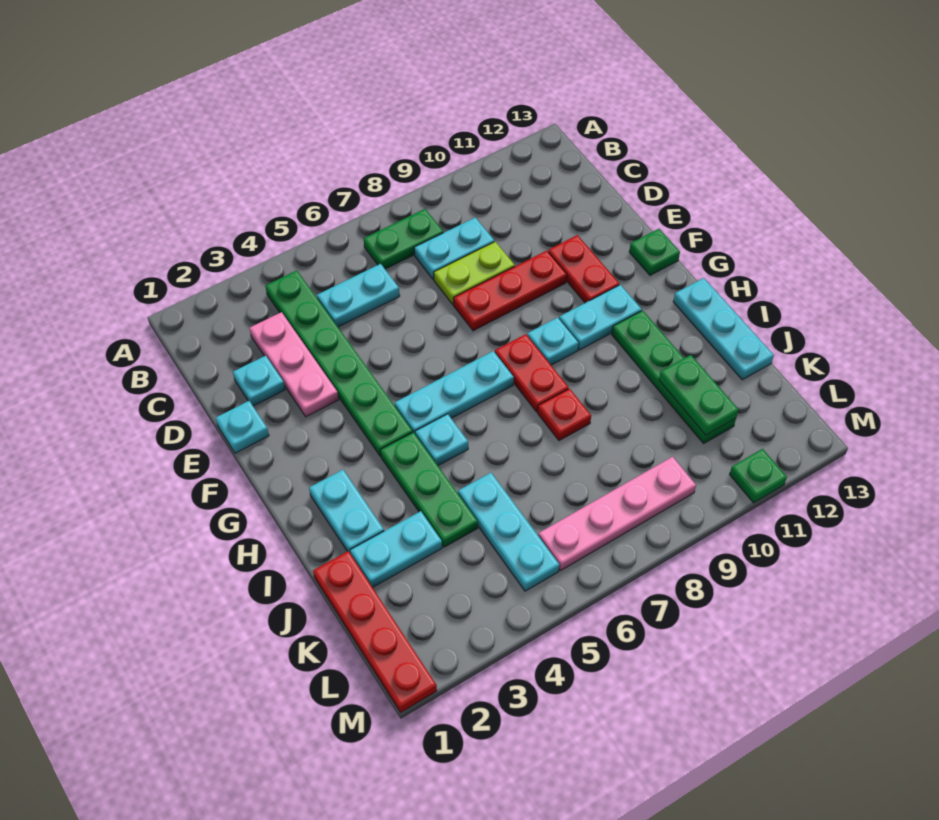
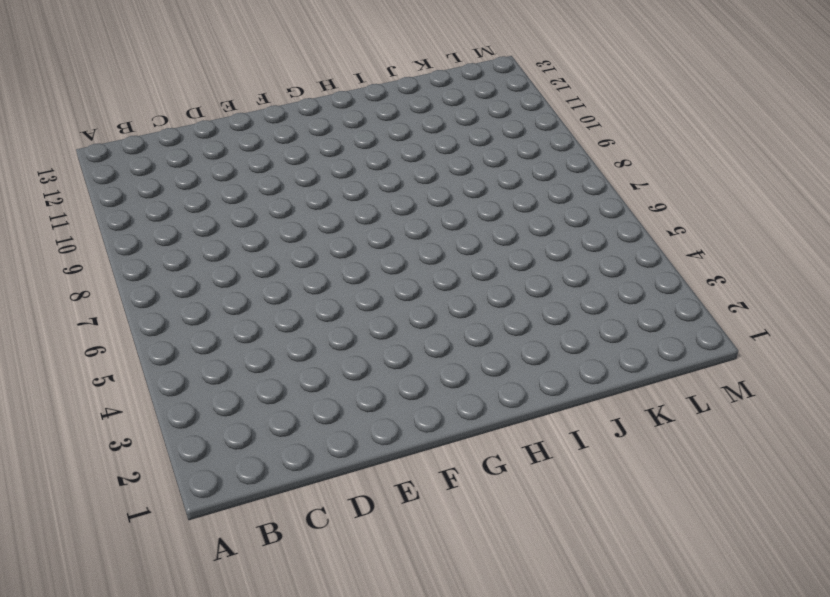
none -> green plate B4:G4 level 1
none -> green plate B7:B8 level 1
none -> pink plate C3:E3 level 1

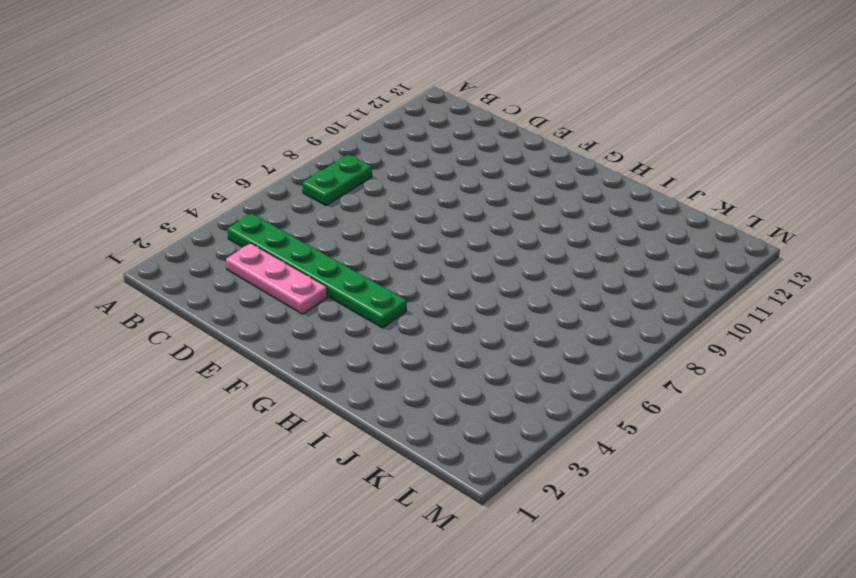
none -> cyan plate C5:C6 level 1
none -> cyan plate C8:C9 level 1
none -> cyan plate D2 level 1

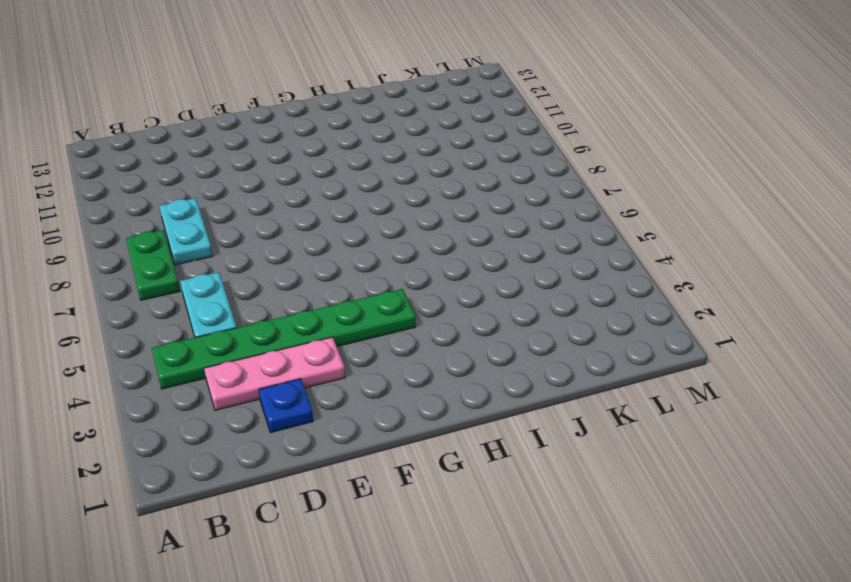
blue plate D2 level 1 -> cyan plate D2 level 1
none -> lime plate D8:D9 level 1
none -> cyan plate E1 level 1
none -> red plate E8:E10 level 1

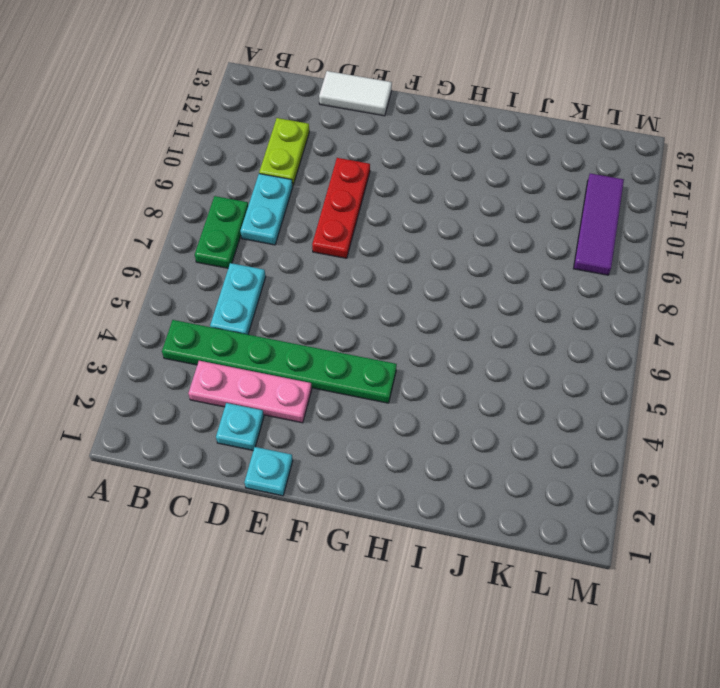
lime plate C10:C11 level 1 -> lime plate D8:D9 level 1
white tile D13:E13 level 1 -> none
purple tile L9:L11 level 1 -> pink plate L6:L9 level 1
none -> red plate E11:F11 level 1
none -> green plate F13 level 1
none -> cyan plate G5:G7 level 1

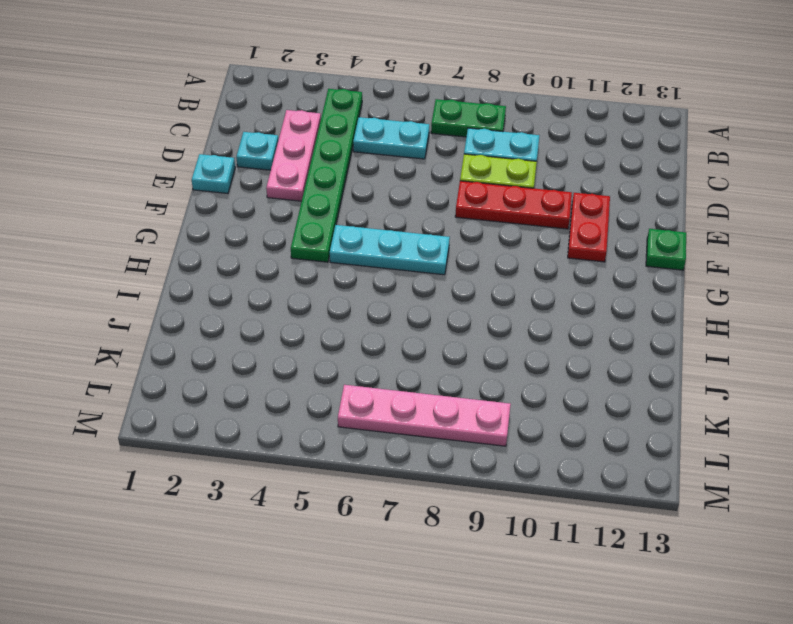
none -> red plate G8:H8 level 1
none -> cyan plate G9 level 1
none -> cyan plate G10:G11 level 1

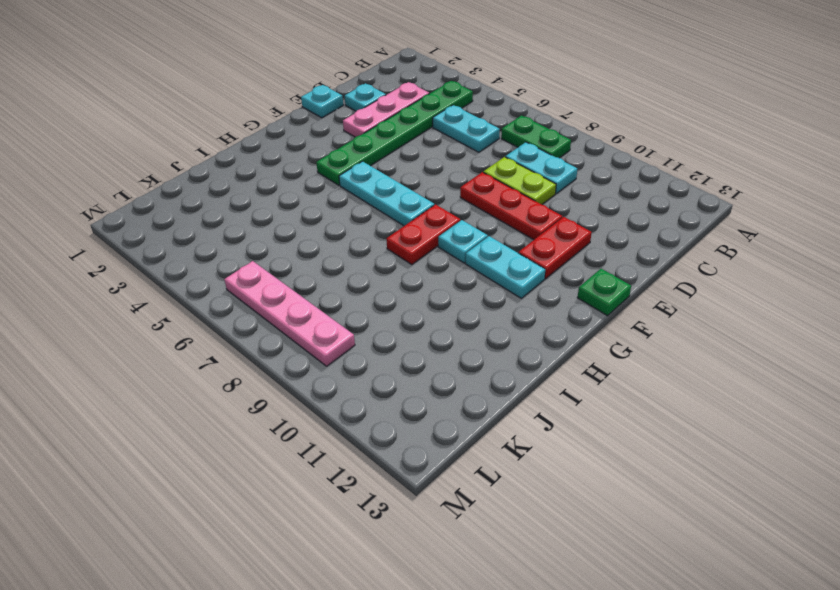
none -> cyan plate H2:I2 level 1
none -> green plate H4:J4 level 1
none -> cyan plate H5 level 1

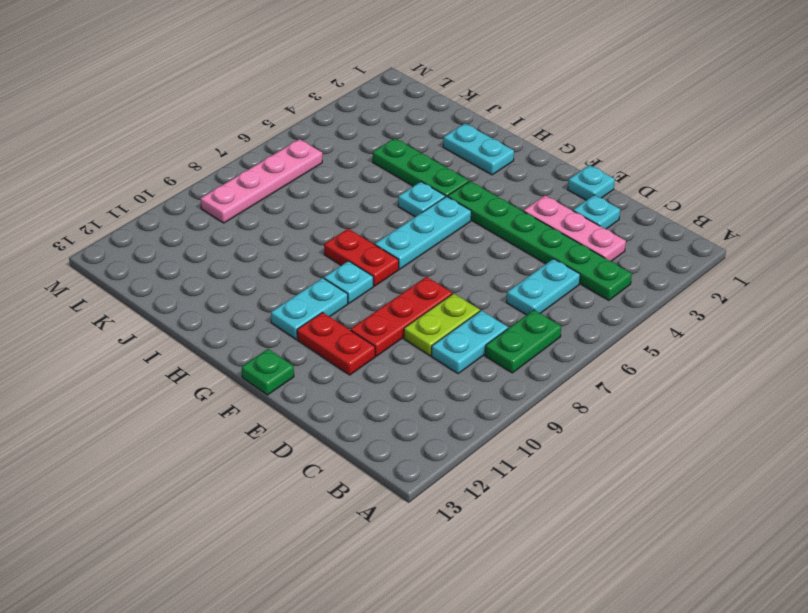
none -> green plate H11:K11 level 1
none -> cyan plate H13:J13 level 1
none -> red plate I8 level 1

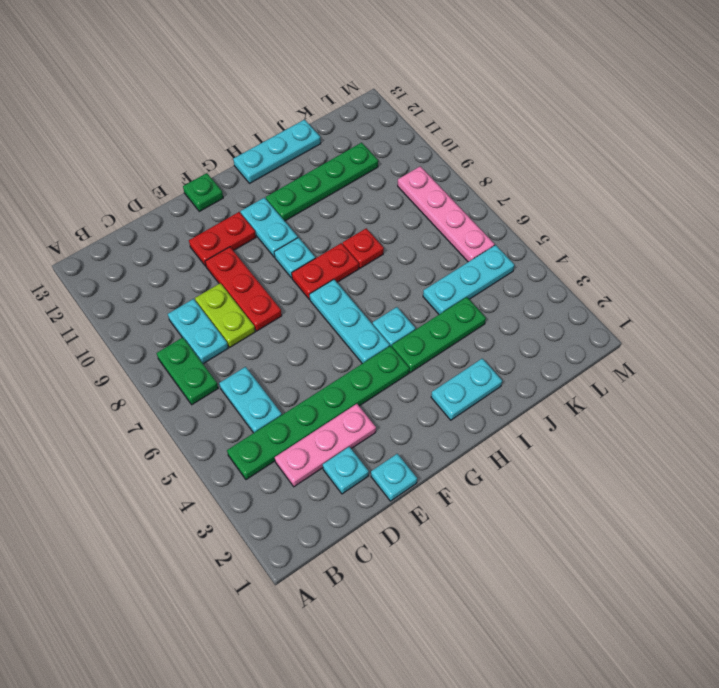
none -> red plate J1:M1 level 1
none -> cyan plate J2:J3 level 1
none -> green plate M11 level 1

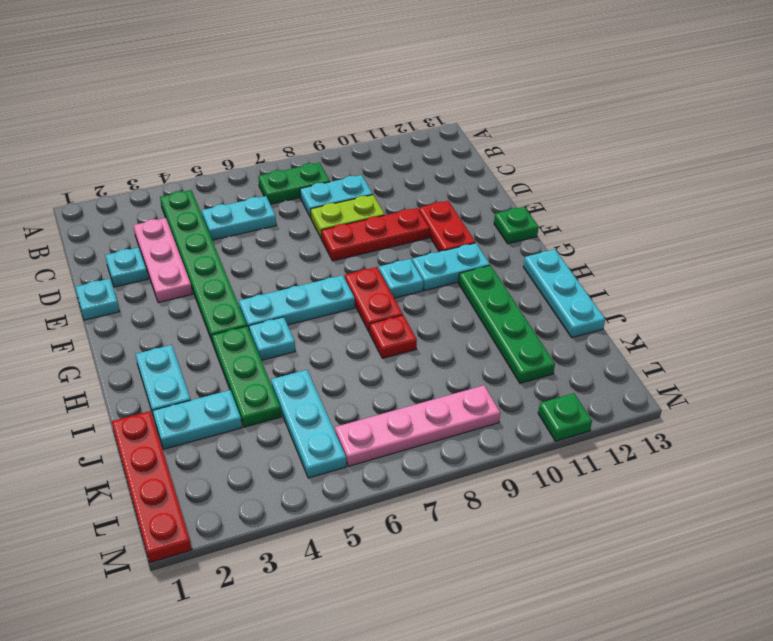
none -> green plate J11:K11 level 2

